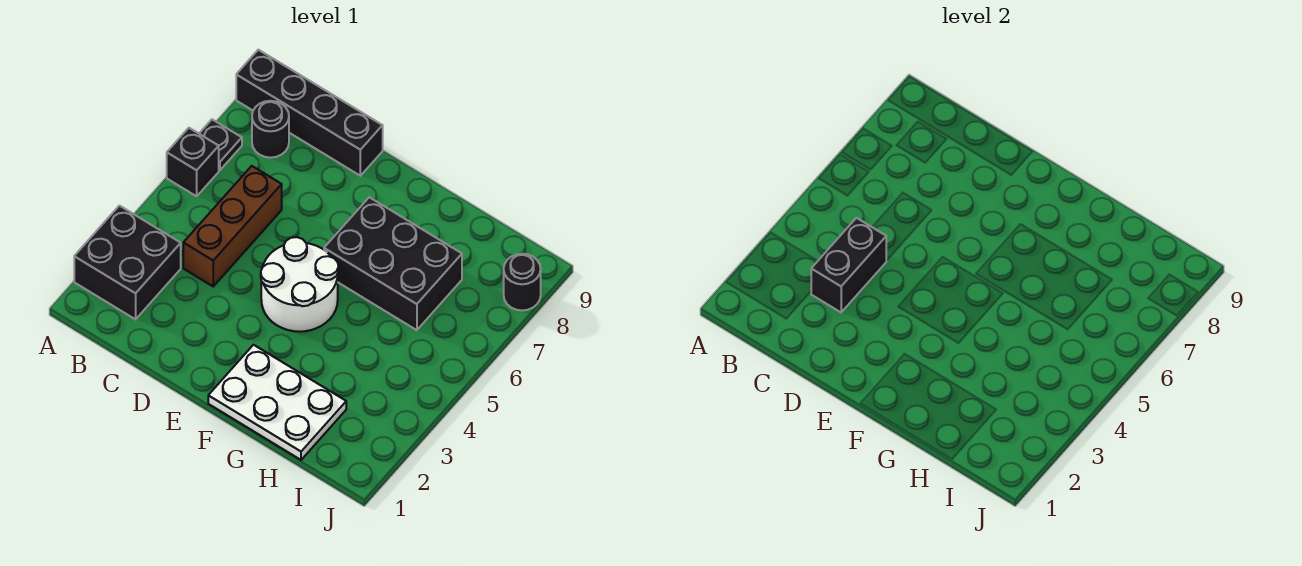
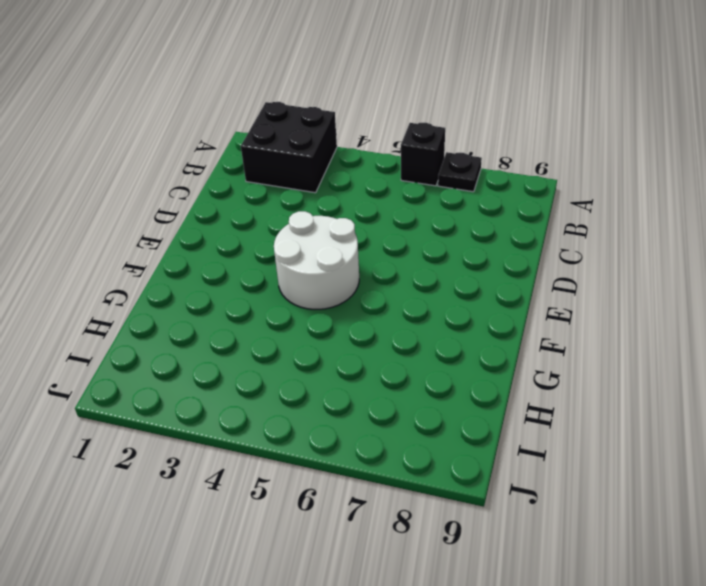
none -> black brick A9:D9 level 1
none -> black round brick B8 level 1

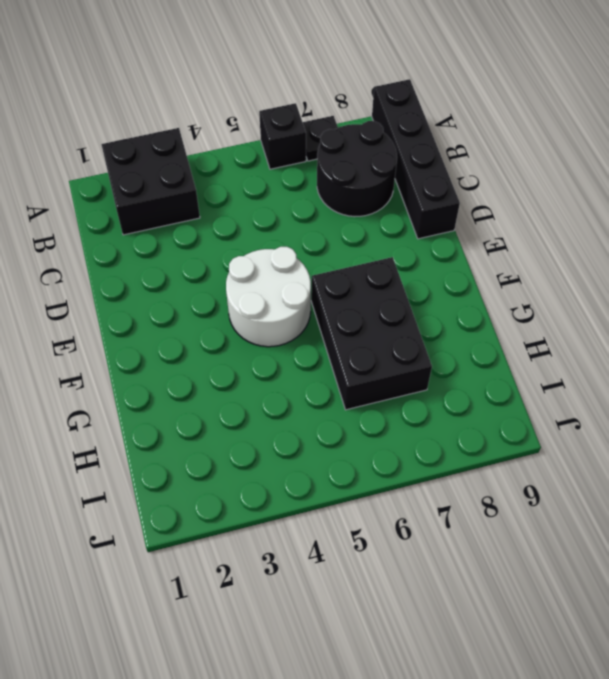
black round brick B7:C8 level 1 -> black round brick B8 level 1
none -> brown brick C4:C6 level 1
none -> white plate F1:H2 level 1

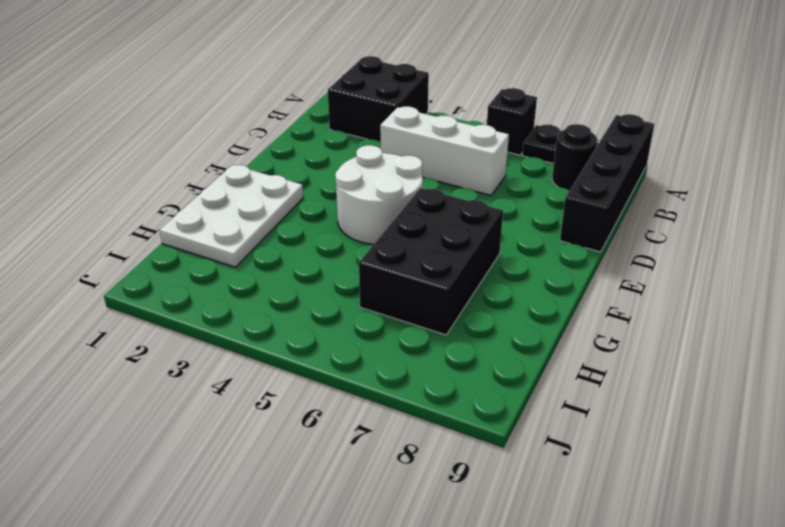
white brick C4:C6 level 1 -> brown brick C4:C6 level 1
none -> black round brick J8 level 1
none -> black brick C3:C4 level 2

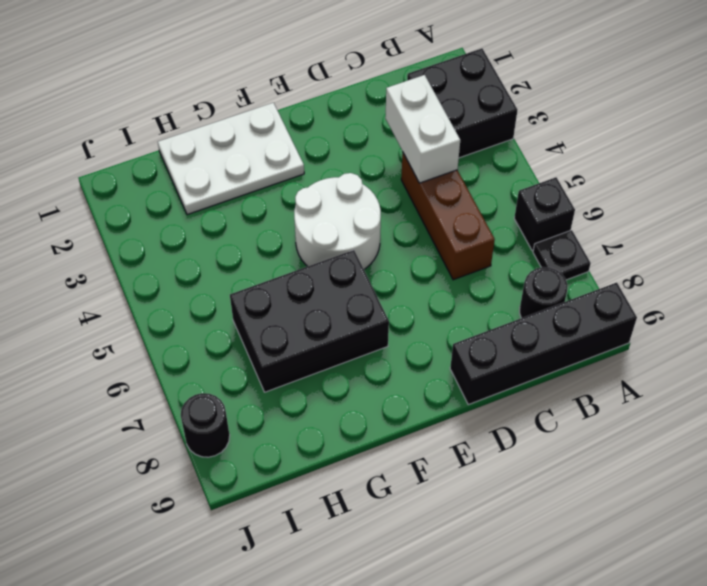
white brick C3:C4 level 2 -> black brick C3:C4 level 2

